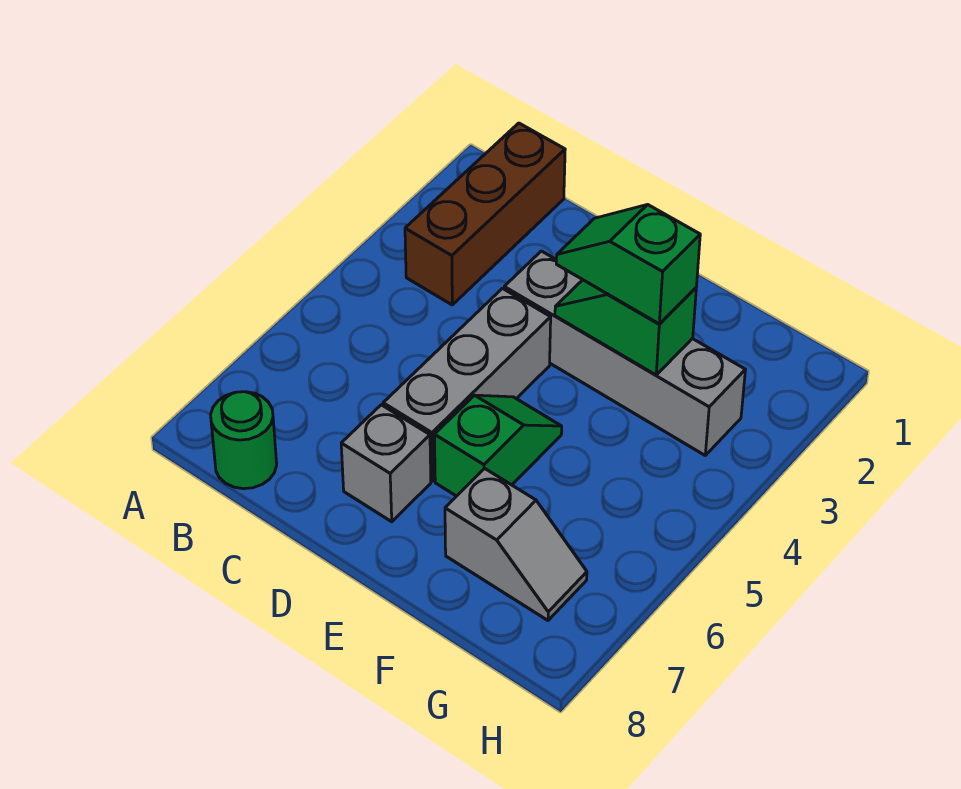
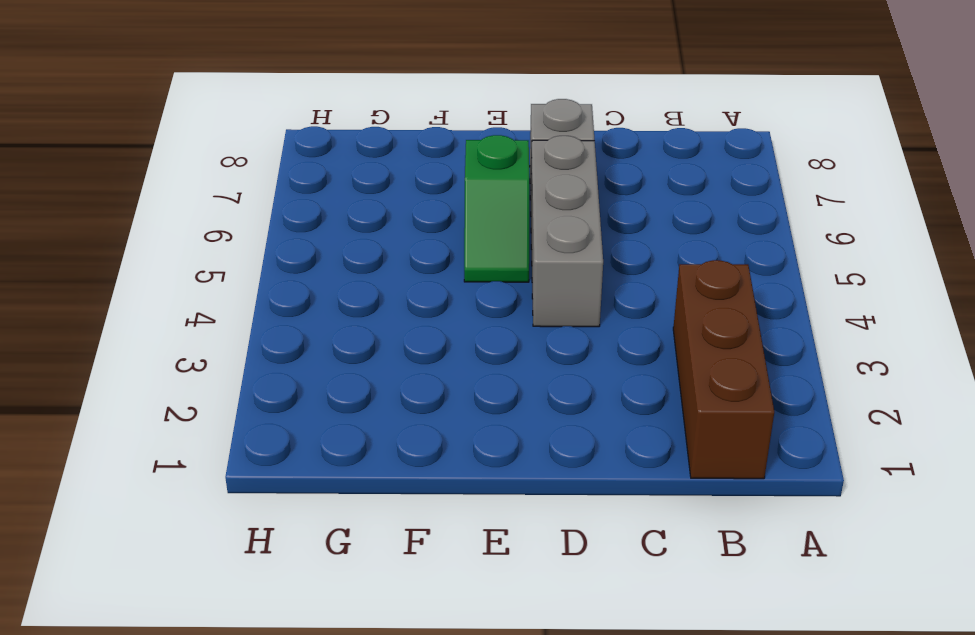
none -> green round brick B8 level 1
none -> grey brick D3:G3 level 1

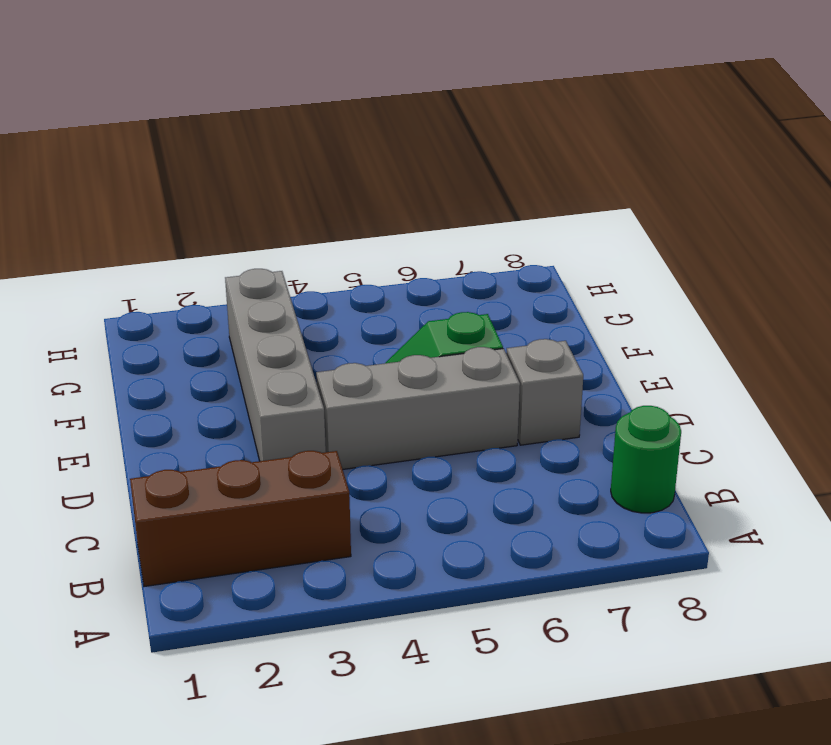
none -> grey slope F7:G7 level 1 top F
none -> green slope E3:F3 level 2 top F

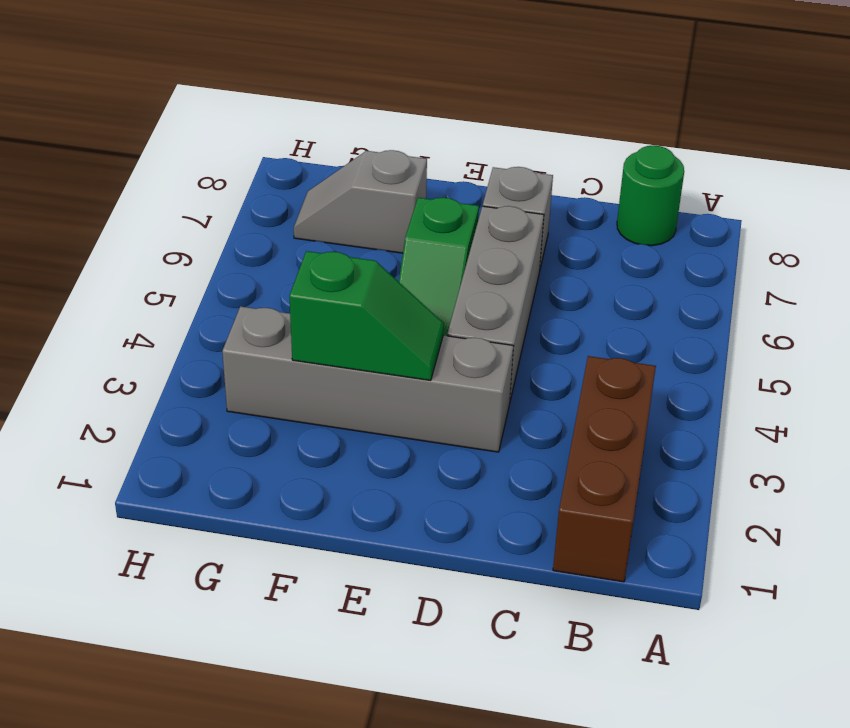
none -> green slope E3:F3 level 3 top F

